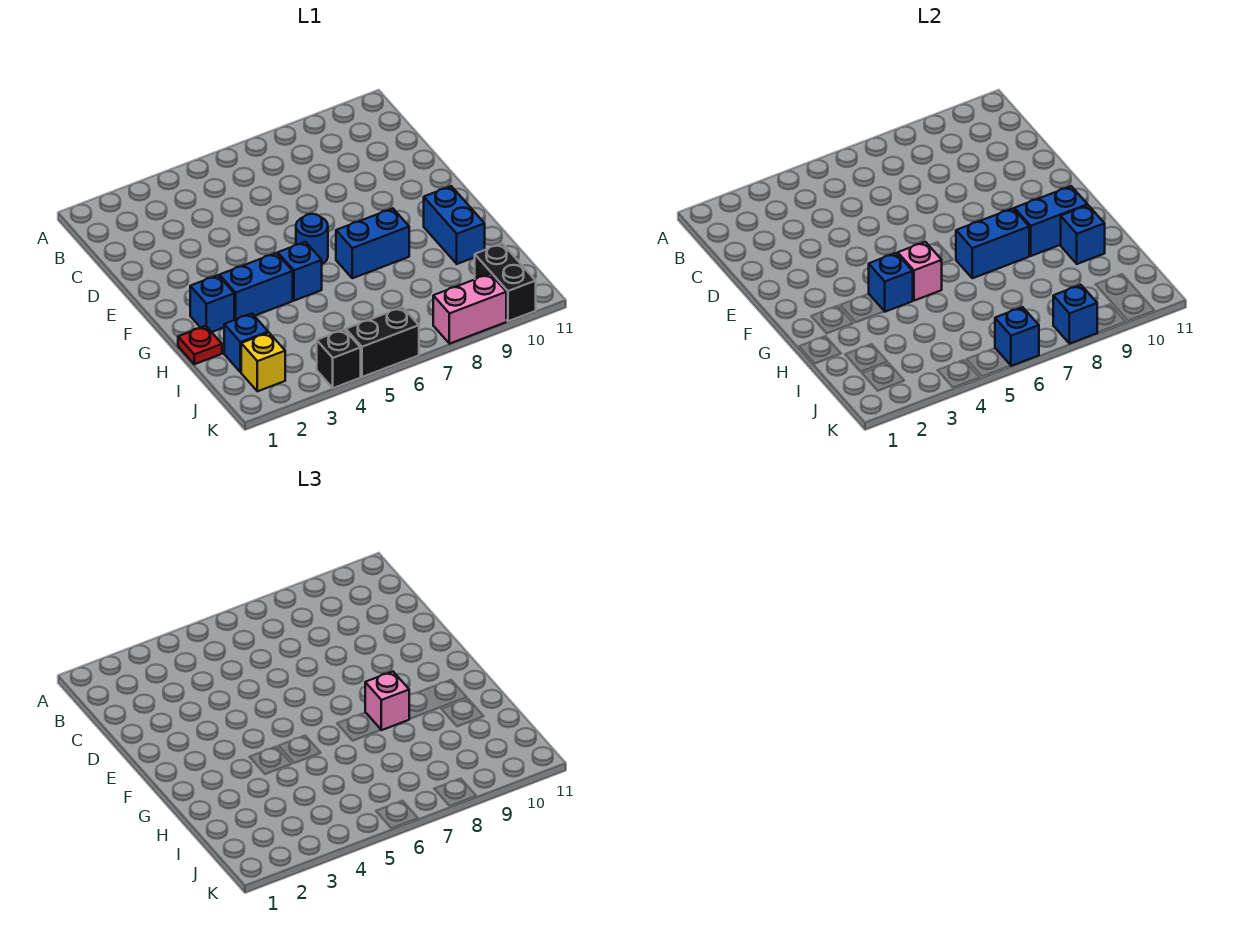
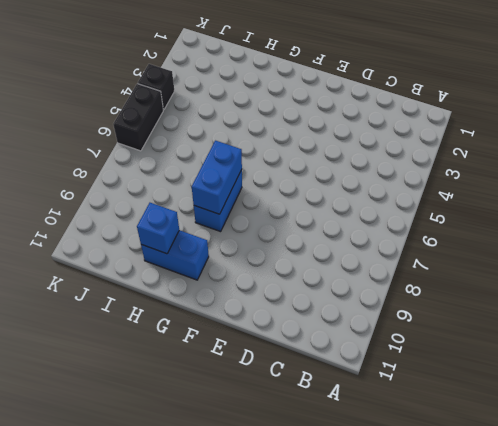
none -> blue round brick F6 level 1
none -> blue brick G2 level 1
none -> blue brick G3:G4 level 1

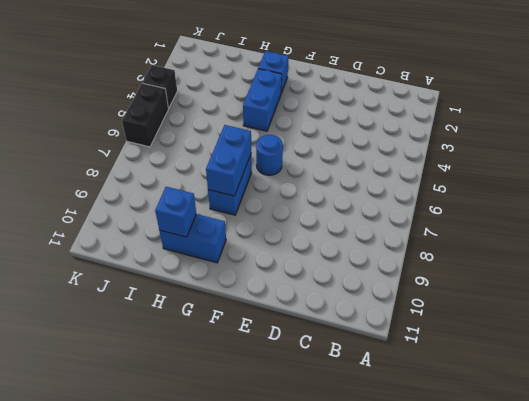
none -> blue brick G5 level 1
none -> red plate H1 level 1
none -> blue brick I2 level 1

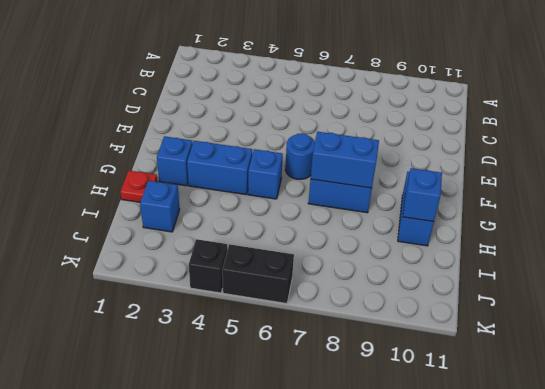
none -> yellow brick J2 level 1
none -> black brick J10:K10 level 1
none -> pink brick K8:K9 level 1

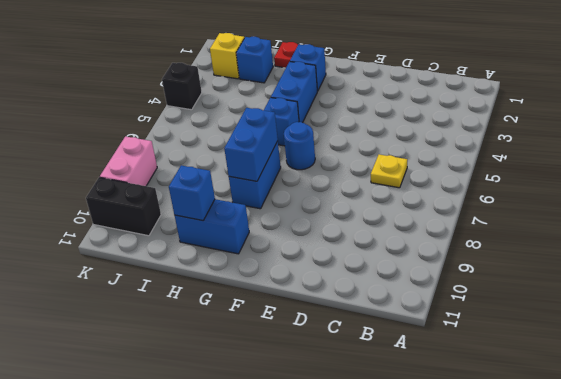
yellow plate C6 level 1 -> none
none -> black brick K5:K6 level 1
none -> blue brick G4 level 2
none -> pink brick G5 level 2

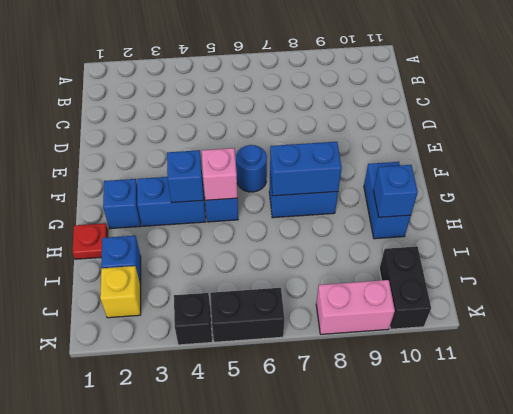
none -> blue brick G9:G10 level 2
none -> blue brick K6 level 2
none -> blue brick K8 level 2

